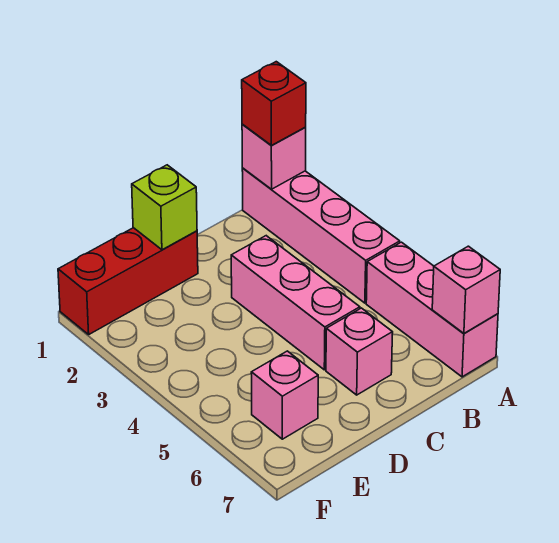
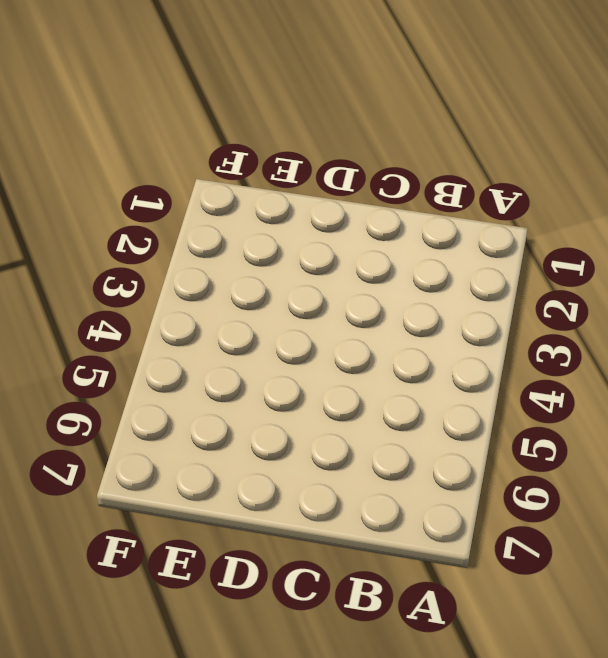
none -> pink brick A1:A4 level 1
none -> pink brick A5:A7 level 1

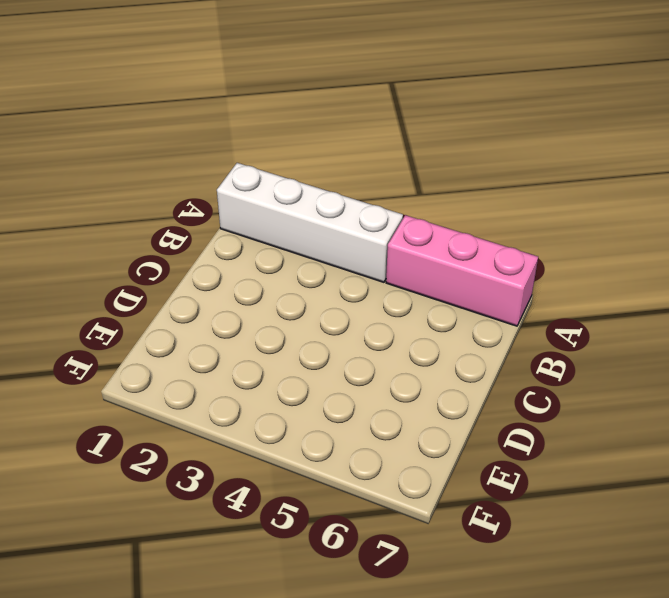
white brick A1:A4 level 1 -> pink brick A1:A4 level 1
none -> pink brick C3:C5 level 1
none -> pink brick C6 level 1

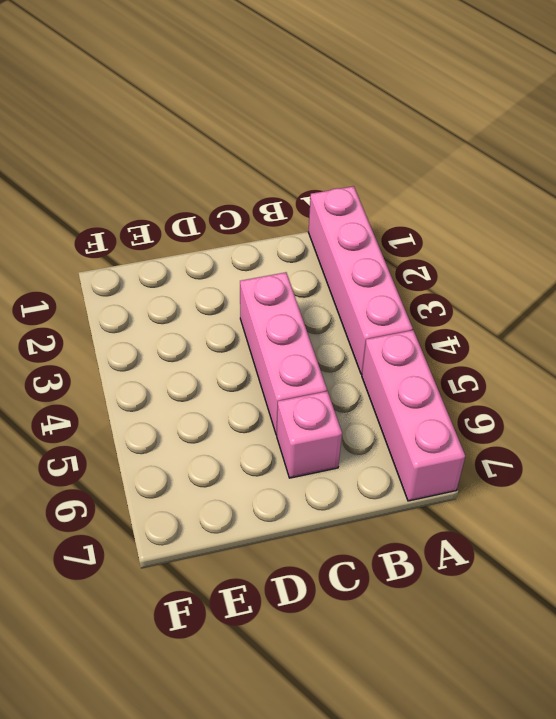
none -> red brick D1:F1 level 1
none -> pink brick E6 level 1

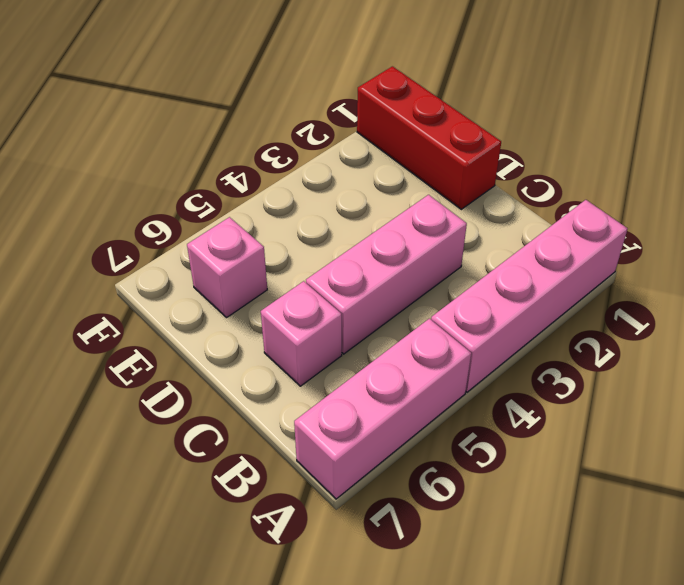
none -> pink brick A1 level 2
none -> pink brick A7 level 2

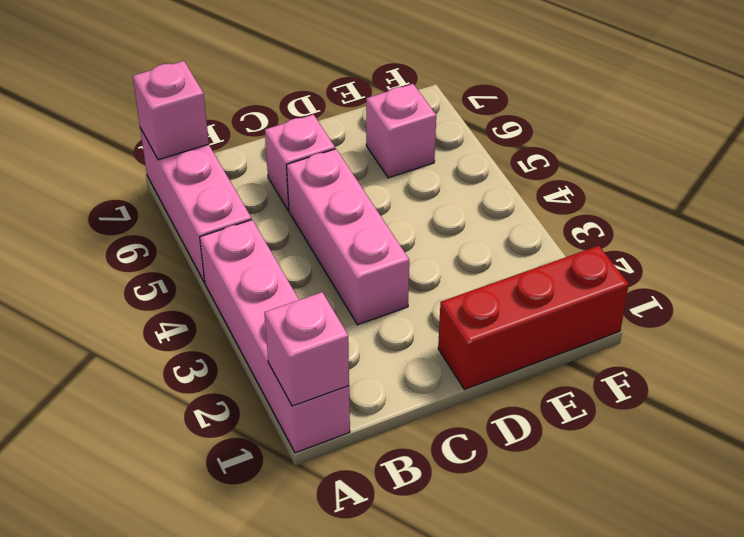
none -> lime brick D1 level 2
none -> red brick A1 level 3

